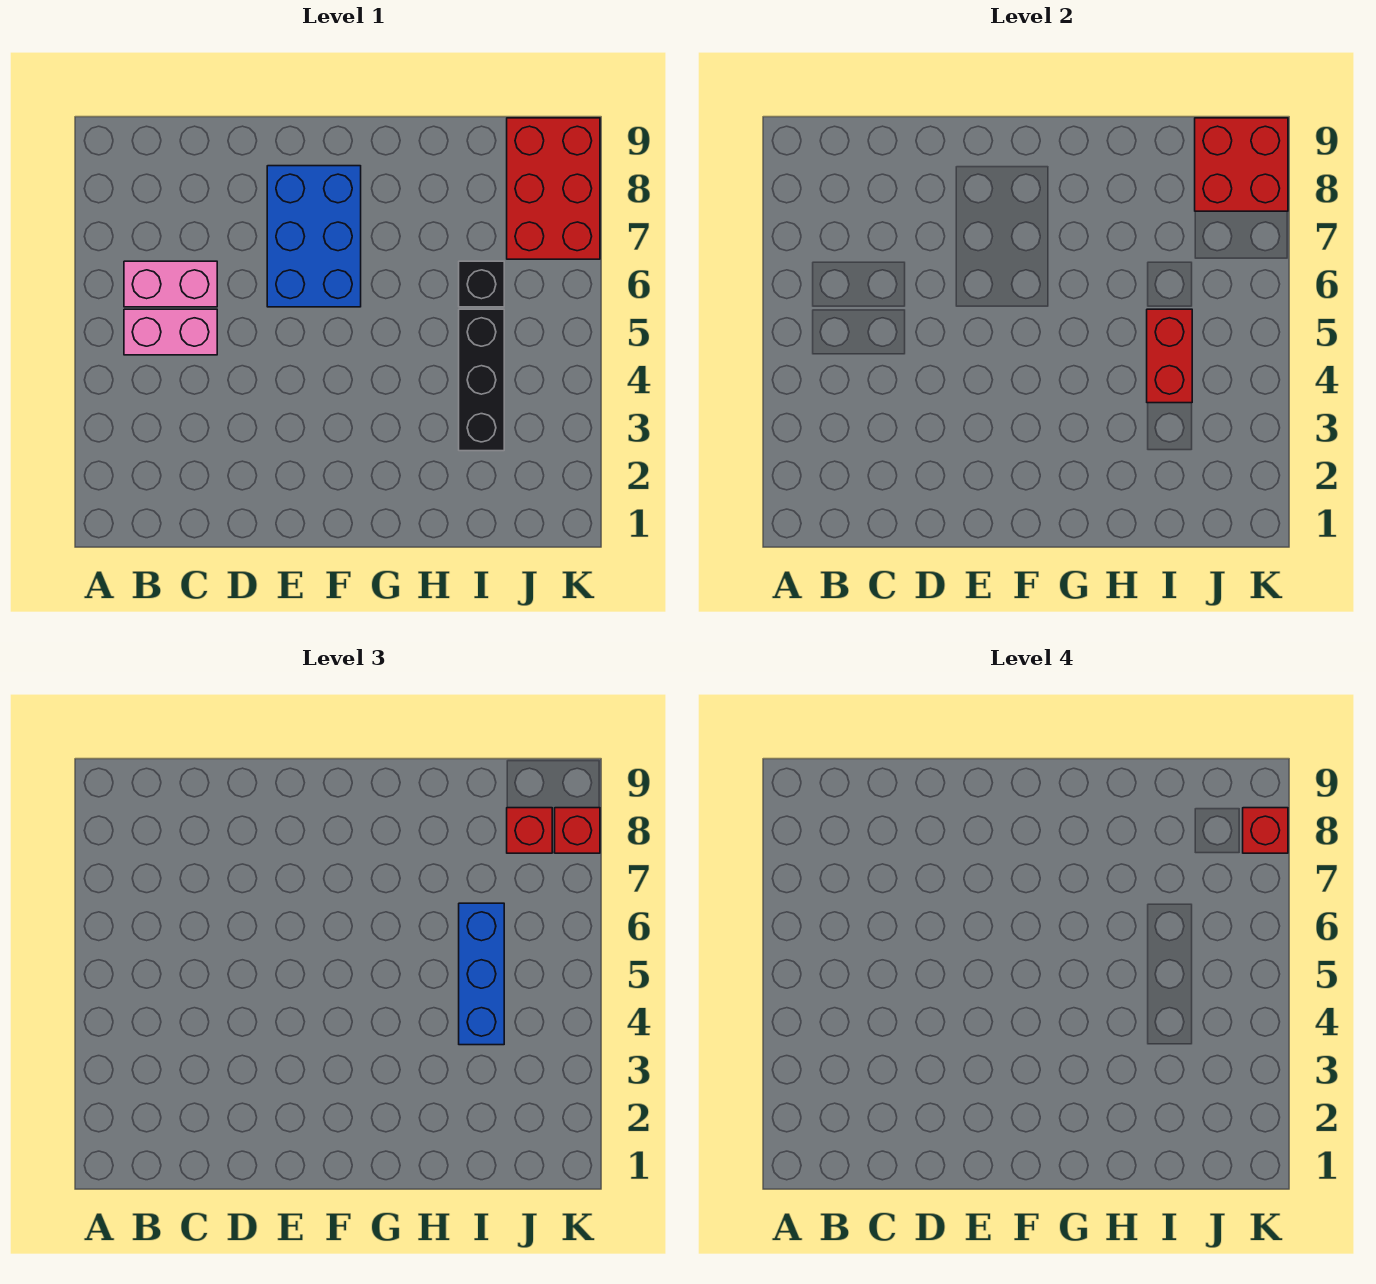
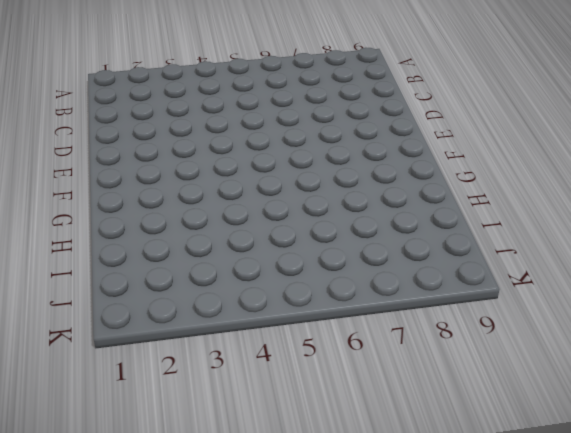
none -> pink brick B5:C5 level 1
none -> pink brick B6:C6 level 1
none -> blue brick E6:F8 level 1

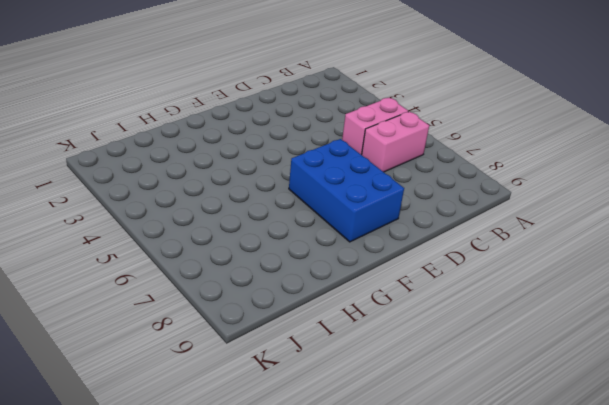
none -> black brick I3:I5 level 1
none -> black brick I6 level 1
none -> red brick J7:K9 level 1

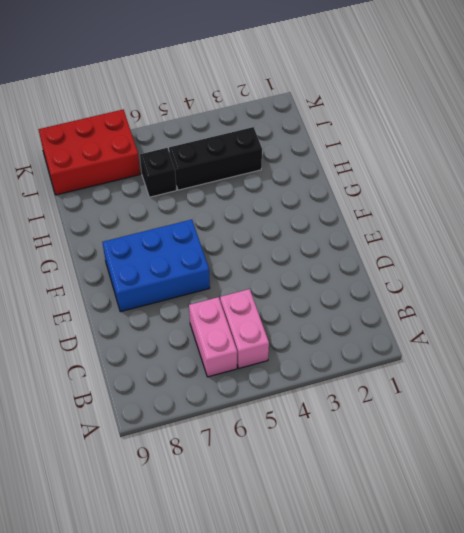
none -> red brick I4:I5 level 2
none -> red brick J8:K9 level 2
none -> blue brick I4:I6 level 3

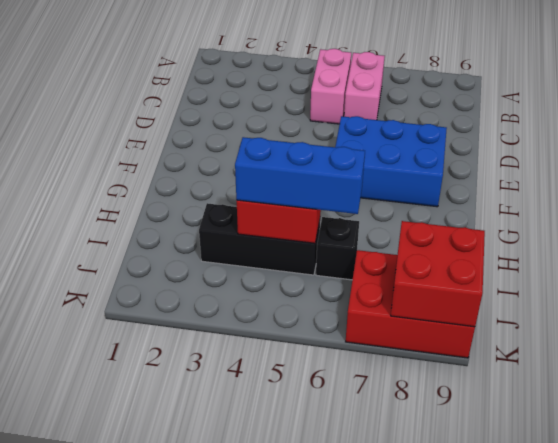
none -> red brick J8 level 3
none -> red brick K8 level 3
none -> red brick K8 level 4

